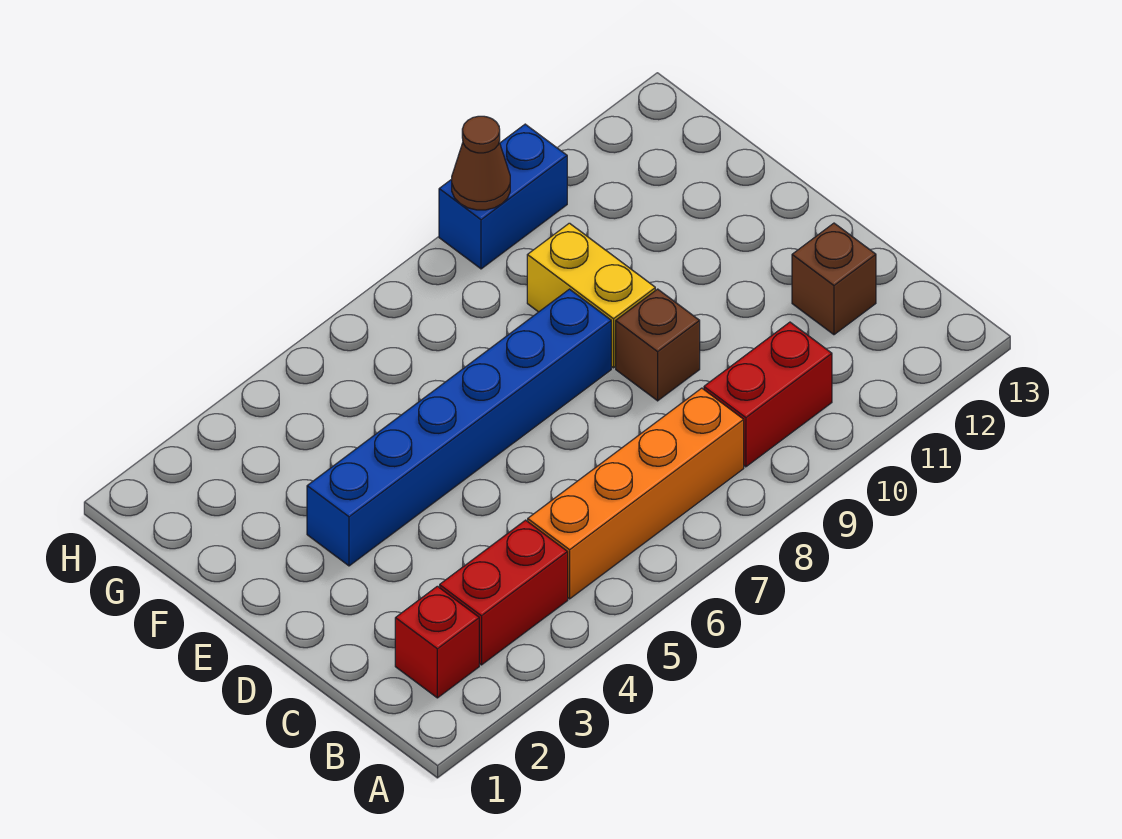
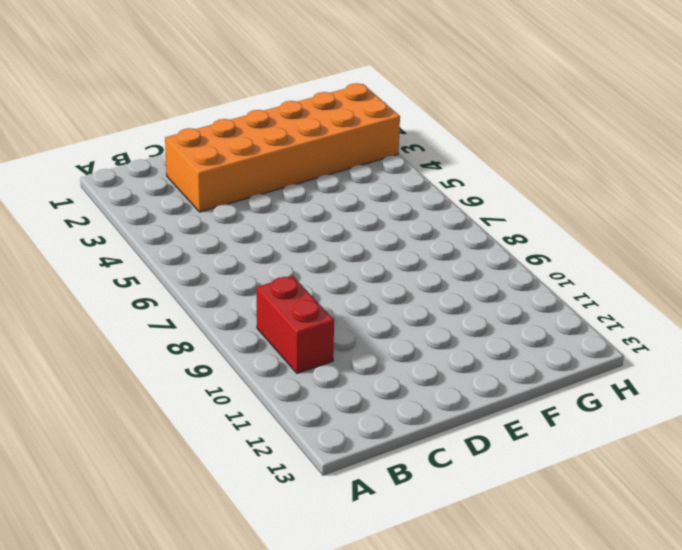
orange brick C2:H3 level 1 -> blue brick E3:E8 level 1
none -> red brick B2 level 1
none -> red brick B3:B4 level 1

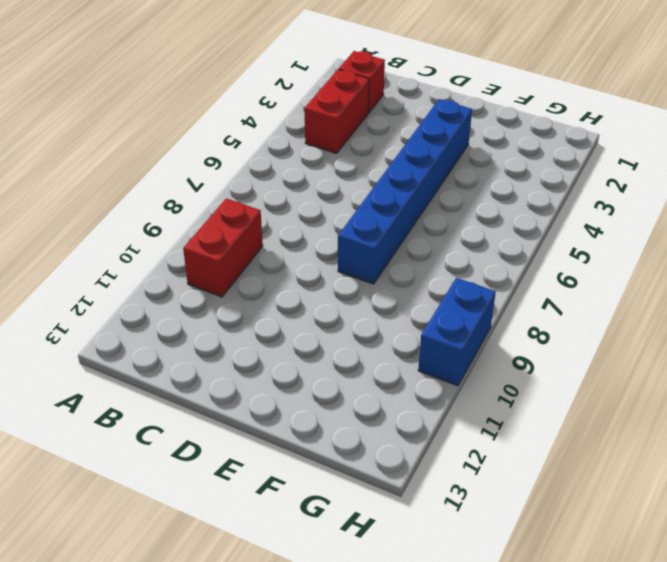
none -> orange brick B5:B8 level 1
none -> brown brick C12 level 1

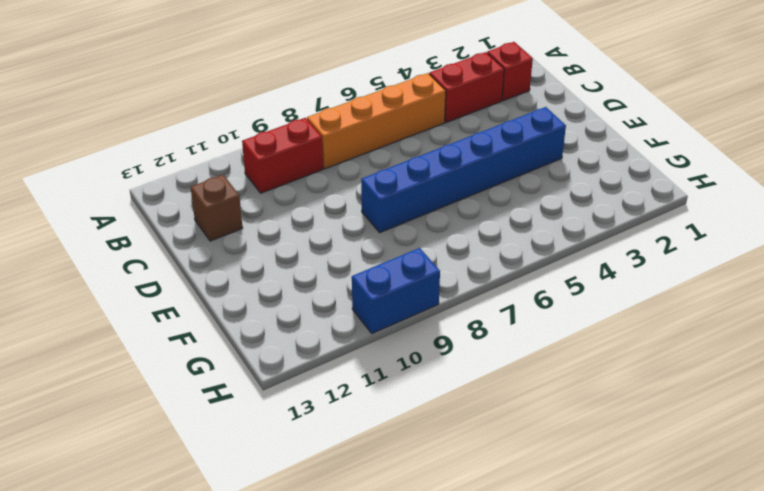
none -> brown brick D9 level 1
none -> yellow brick E9:F9 level 1

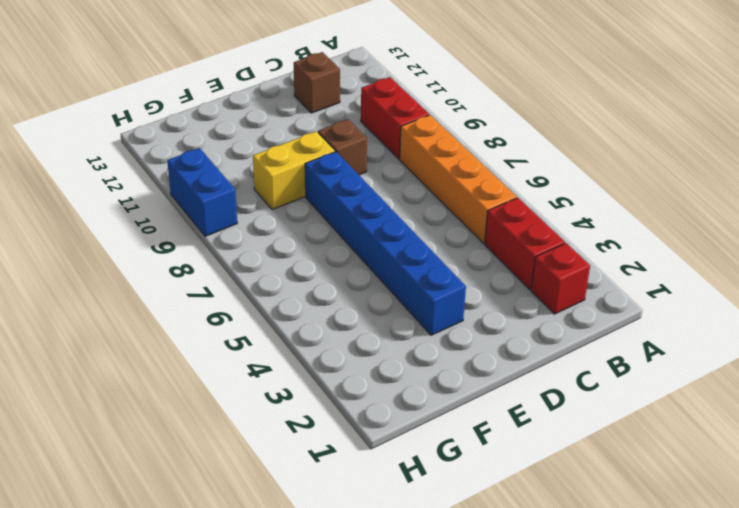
none -> brown cone H9 level 2

